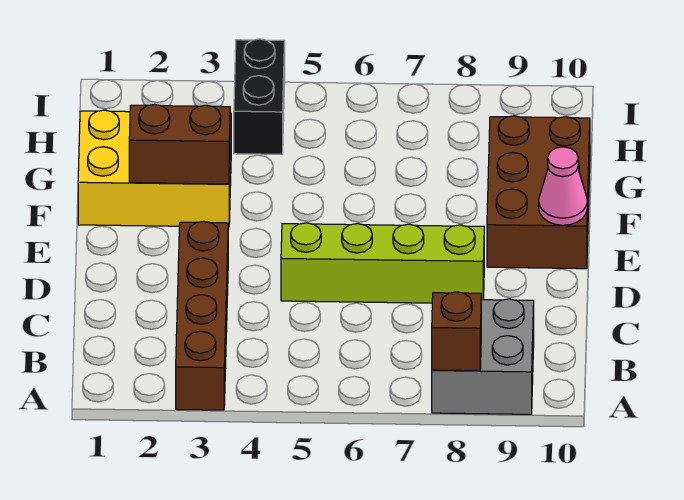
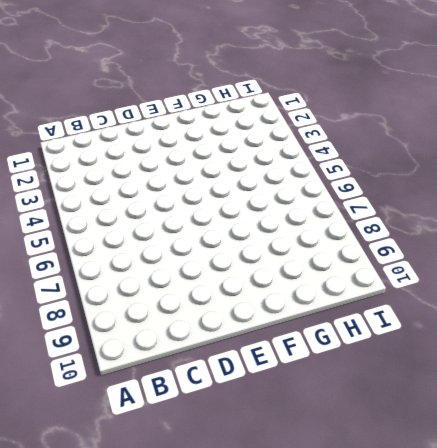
none -> brown brick A3:D3 level 1
none -> grey brick A8:B9 level 1

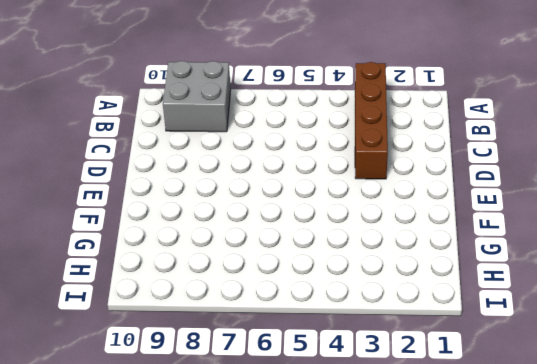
none -> lime brick D5:D8 level 1
none -> brown brick E9:G10 level 1

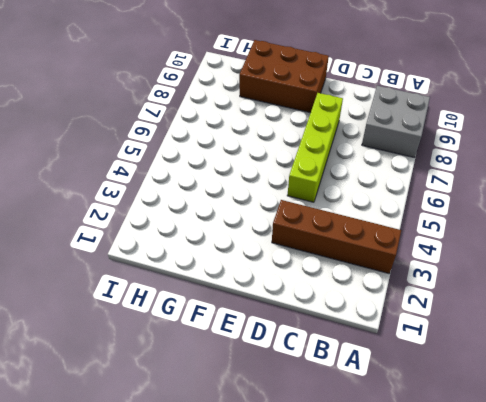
none -> yellow brick F1:G3 level 1
none -> black brick H4:I4 level 1

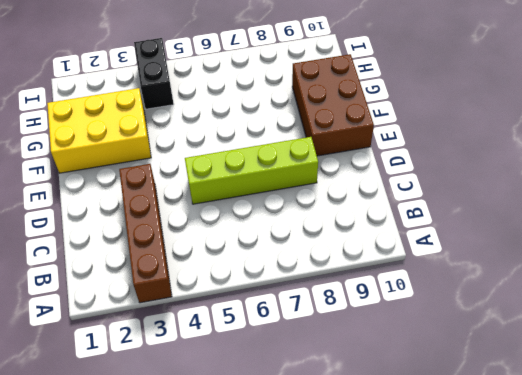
none -> grey brick A8:B9 level 1
none -> brown brick A8 level 2

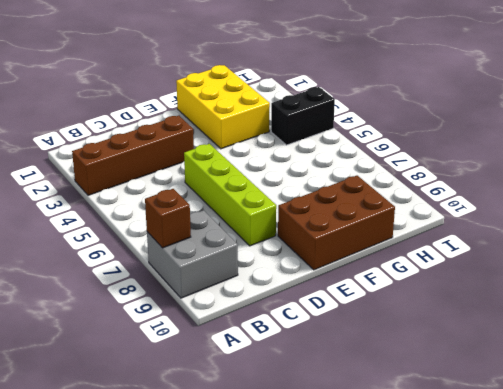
none -> pink cone E10 level 2
none -> brown brick F2:F3 level 2

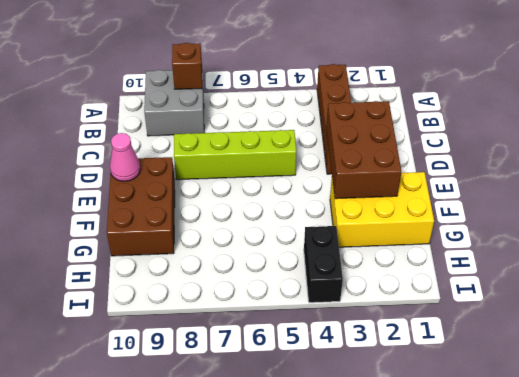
brown brick D2:F3 level 2 -> brown brick F2:F3 level 2

